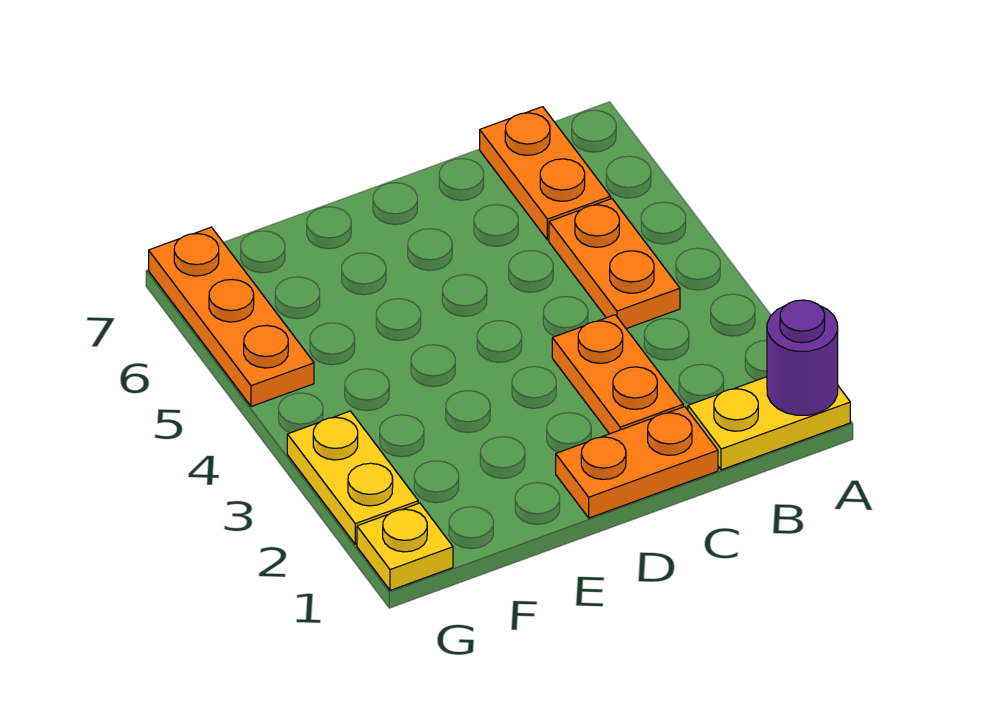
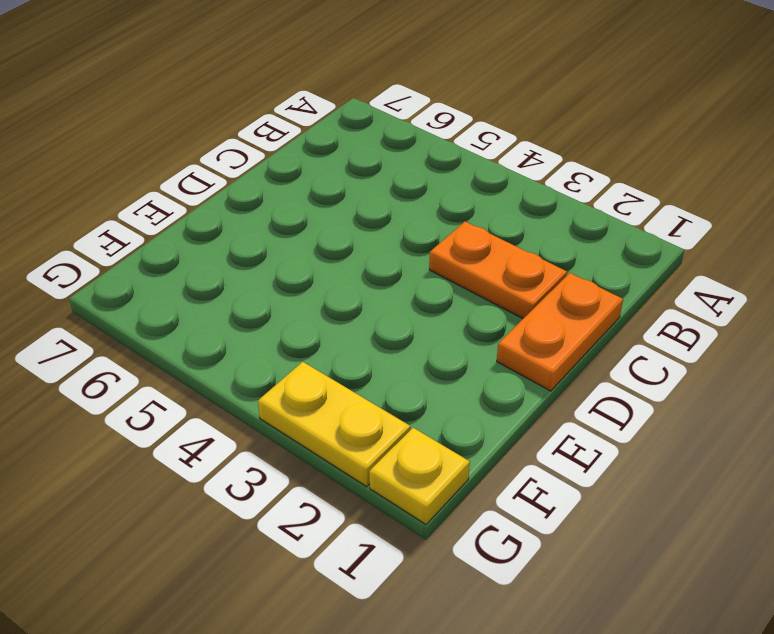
none -> yellow plate A1:B1 level 1
none -> orange plate B4:B5 level 1

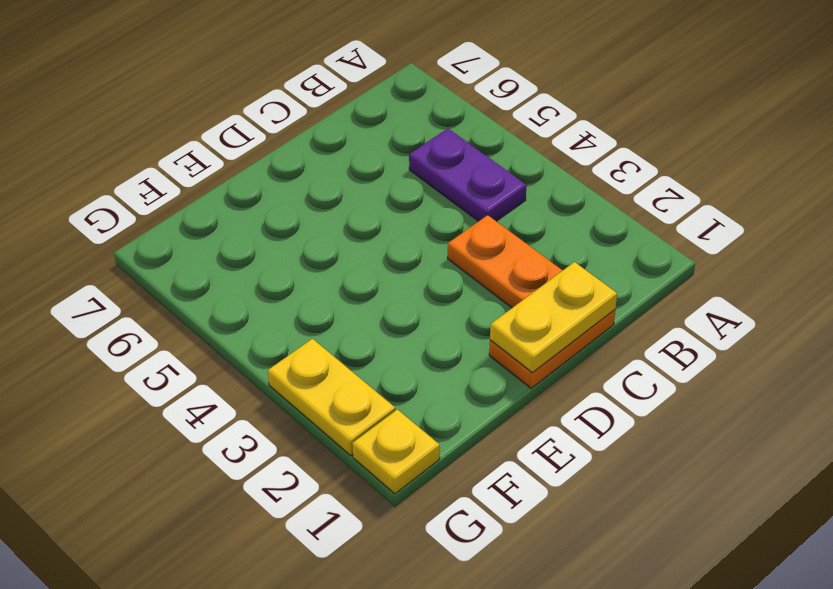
purple plate B4:B5 level 1 -> orange plate B4:B5 level 1
yellow plate C1:D1 level 2 -> yellow plate A1:B1 level 1
none -> orange plate B6:B7 level 1
none -> orange plate G5:G7 level 1

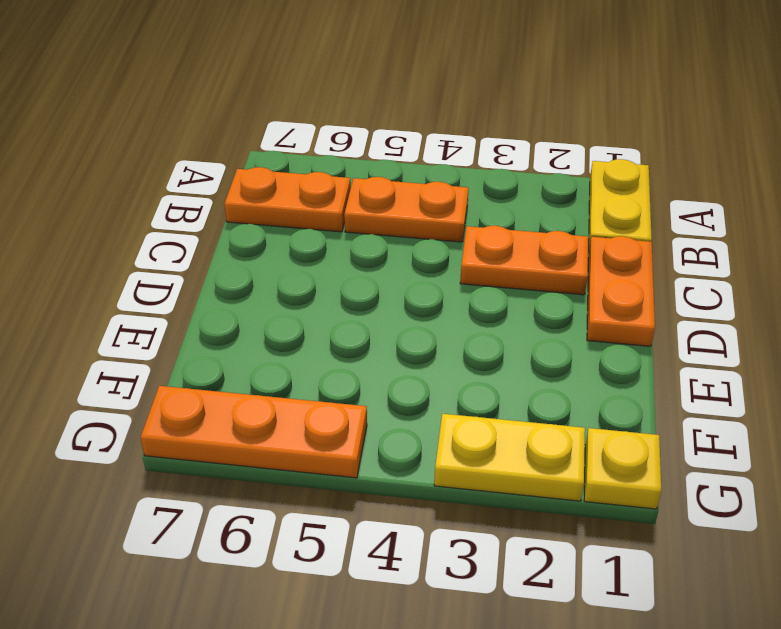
none -> purple round brick A1 level 2

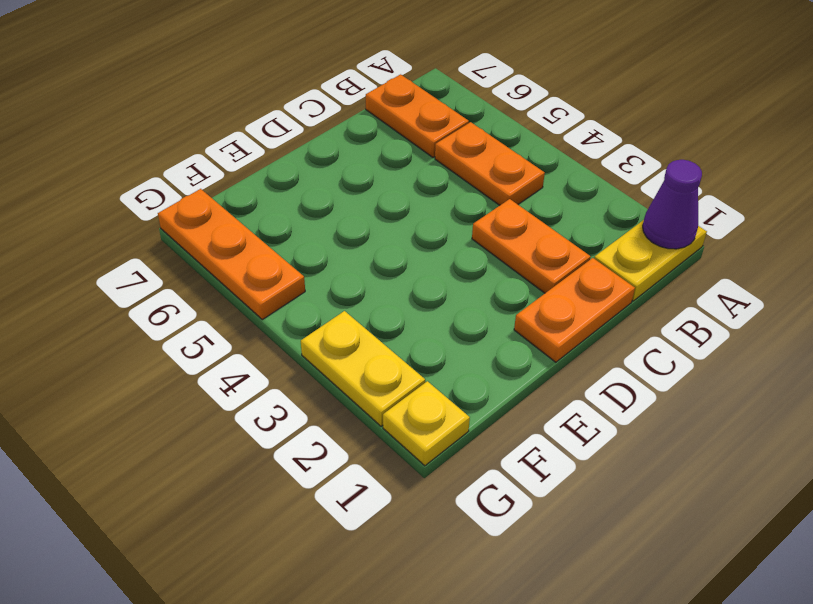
purple cone A1 level 2 -> purple round brick A1 level 2

